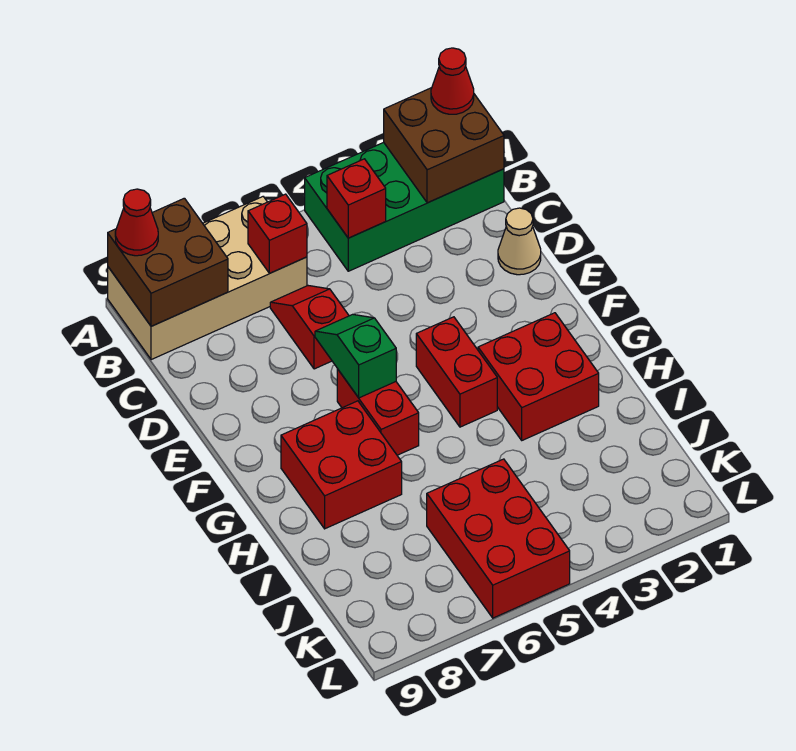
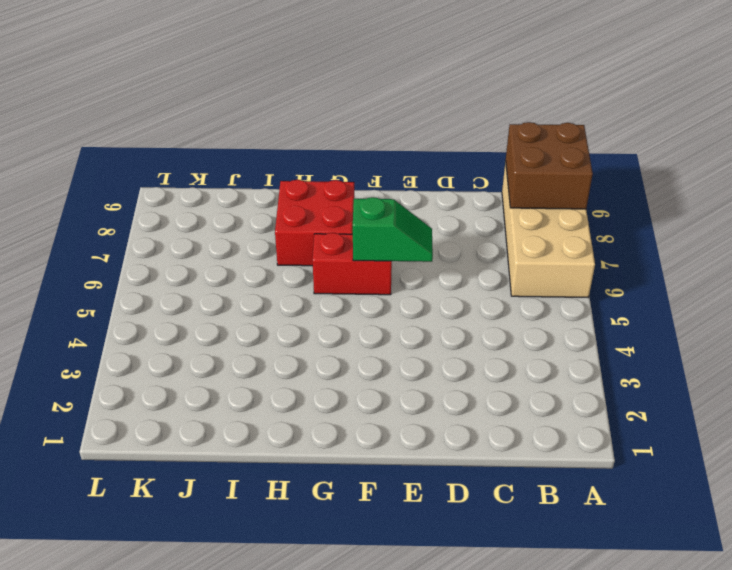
none -> green brick A1:B4 level 1
none -> red slope C6:D6 level 1 top D
none -> tan cone D1 level 1

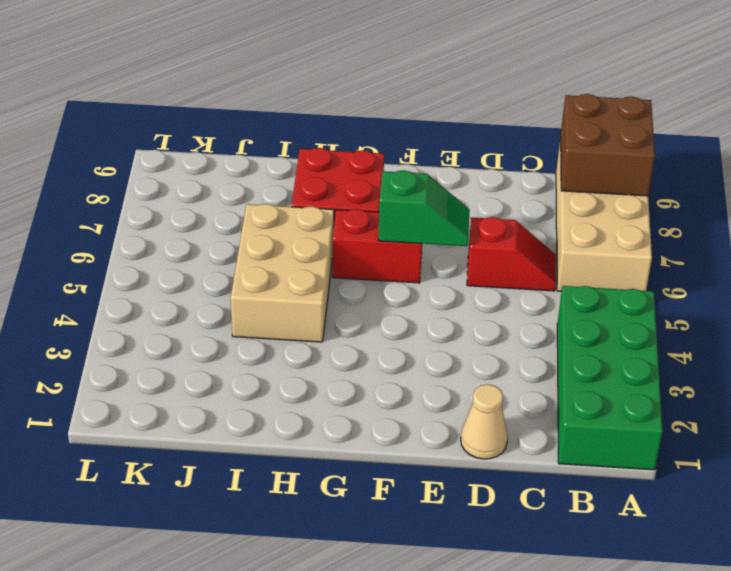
tan brick H4:I6 level 1 -> none
none -> red brick F4:G4 level 1
none -> red brick G2:H3 level 1
none -> red brick J5:L6 level 1

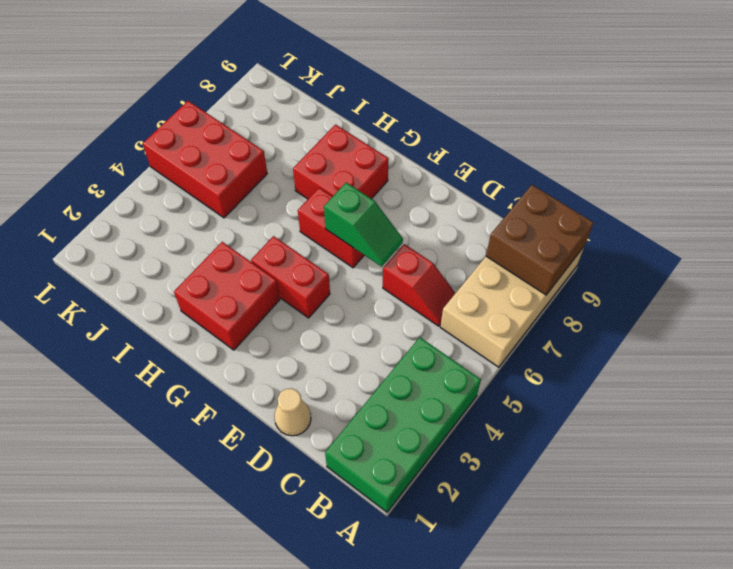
none -> brown brick A1:B2 level 2
none -> red brick B4 level 2
none -> red brick B6 level 2

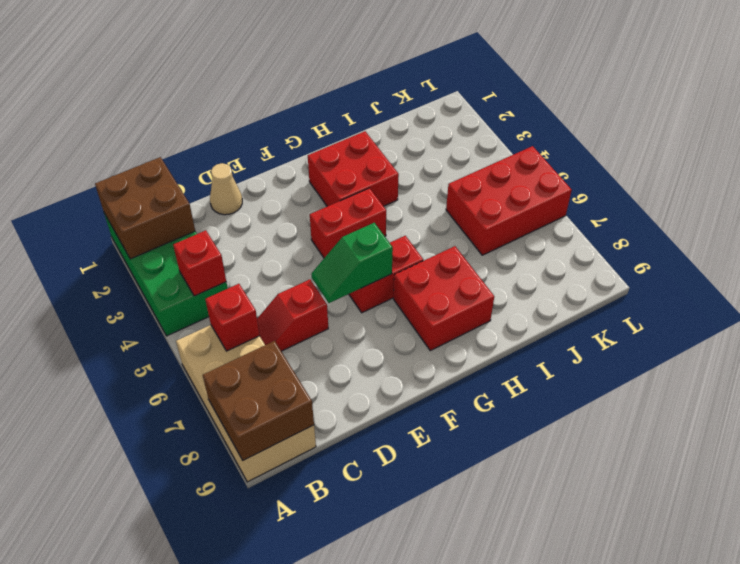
none -> red cone A1 level 3
none -> red cone A9 level 3

